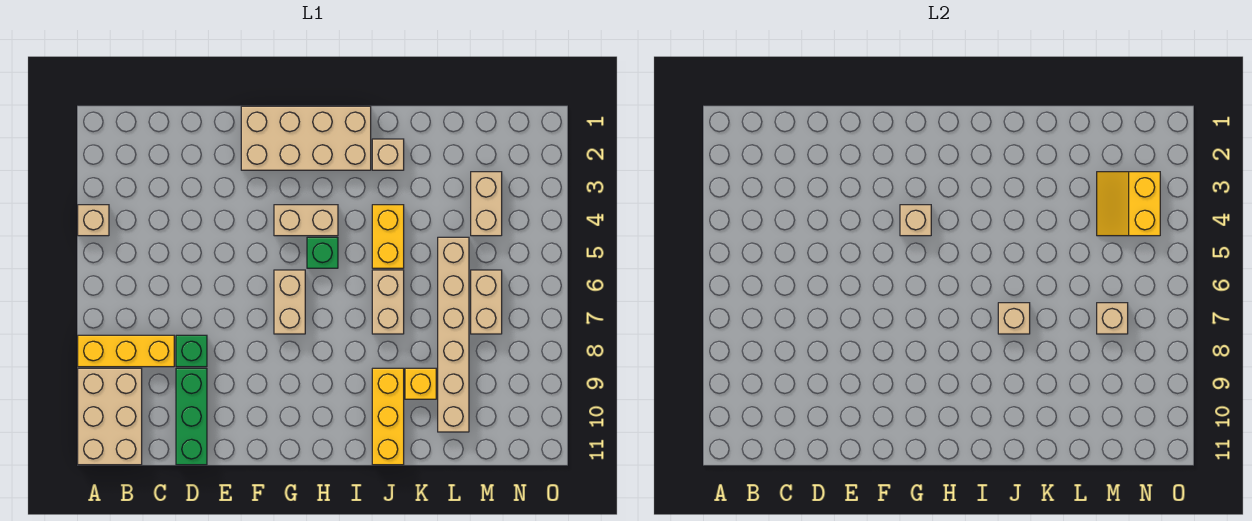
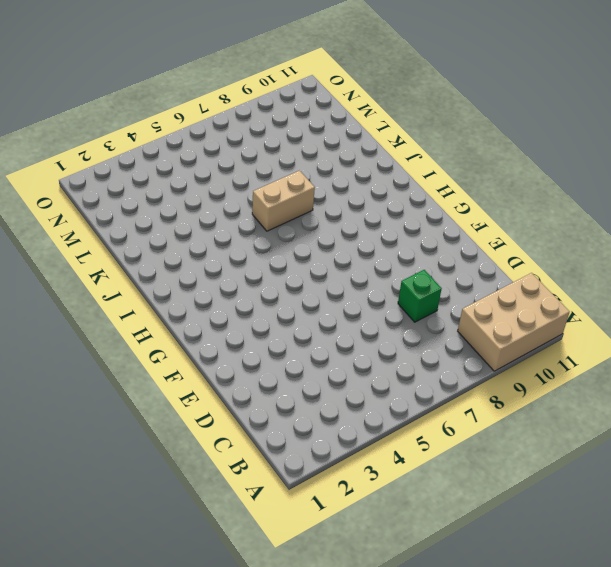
none -> tan brick A4 level 1
none -> yellow brick A8:C8 level 1
none -> green brick D9:D11 level 1

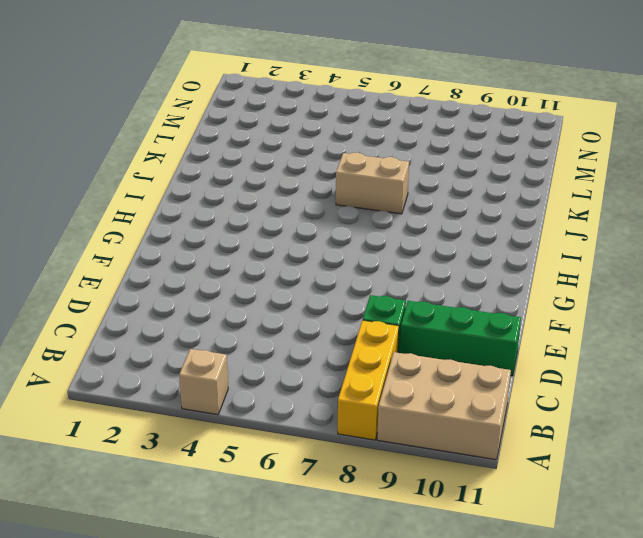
none -> tan brick F1:I2 level 1
none -> tan brick G4:H4 level 1
none -> tan brick G6:G7 level 1

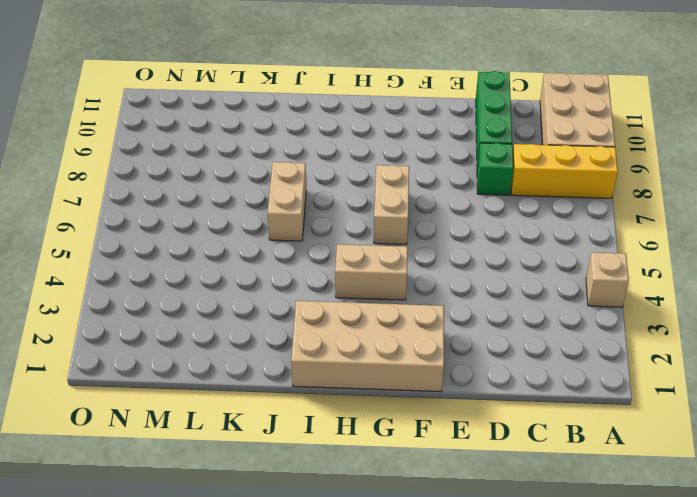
none -> green brick H5 level 1
none -> tan brick J2 level 1
none -> yellow brick J4:J5 level 1

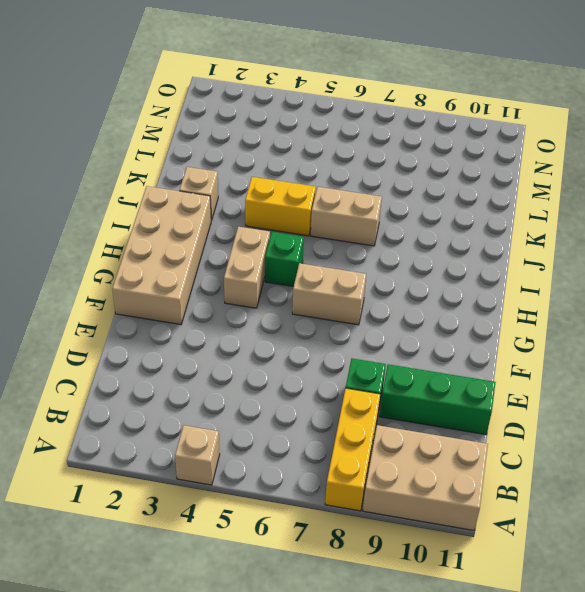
none -> yellow brick J9:J11 level 1
none -> yellow brick K9 level 1
none -> tan brick L5:L10 level 1

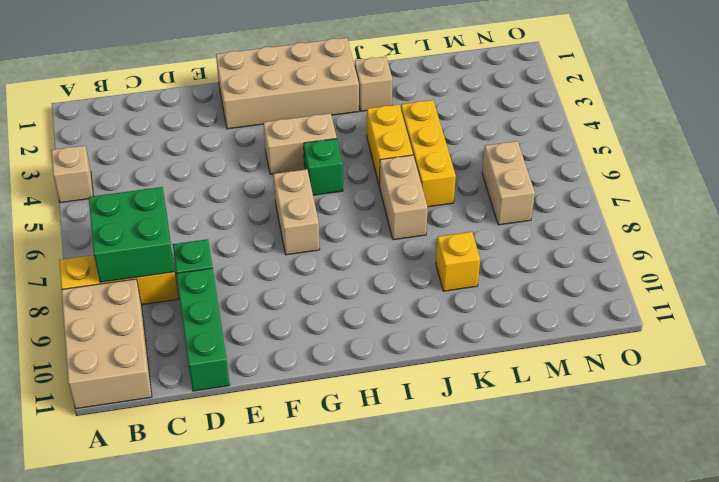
green brick B7:C8 level 2 -> none
yellow brick K4:K6 level 1 -> yellow brick J9:J11 level 1
none -> tan brick L5:L10 level 1
none -> tan brick M3:M4 level 1
none -> tan brick G4 level 2

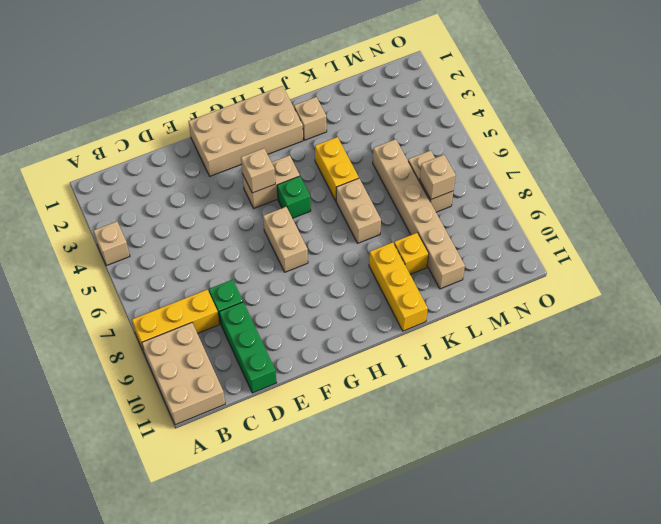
none -> tan brick M3:M4 level 1
none -> tan brick J7 level 2
none -> yellow slope M3:N4 level 2 top N

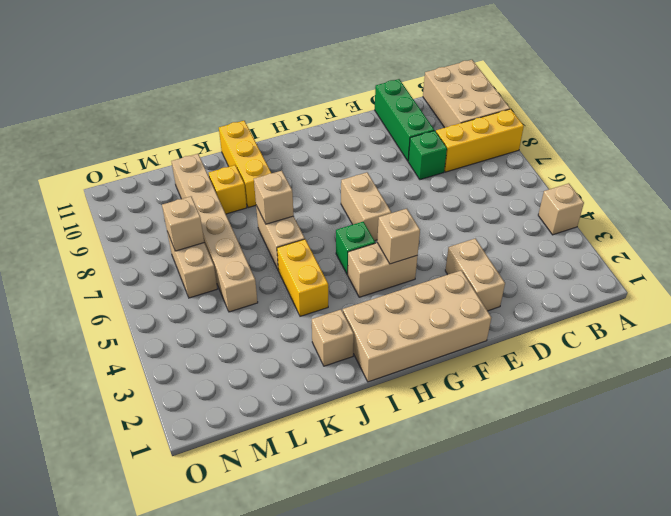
tan brick E2:E3 level 1 -> tan brick M3:M4 level 1
none -> yellow slope M3:N4 level 2 top N

